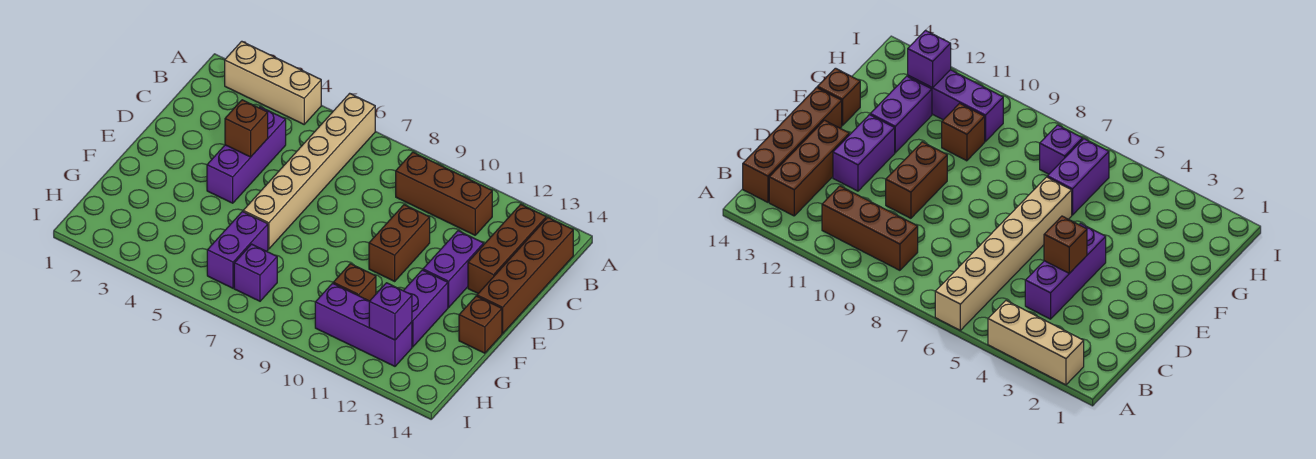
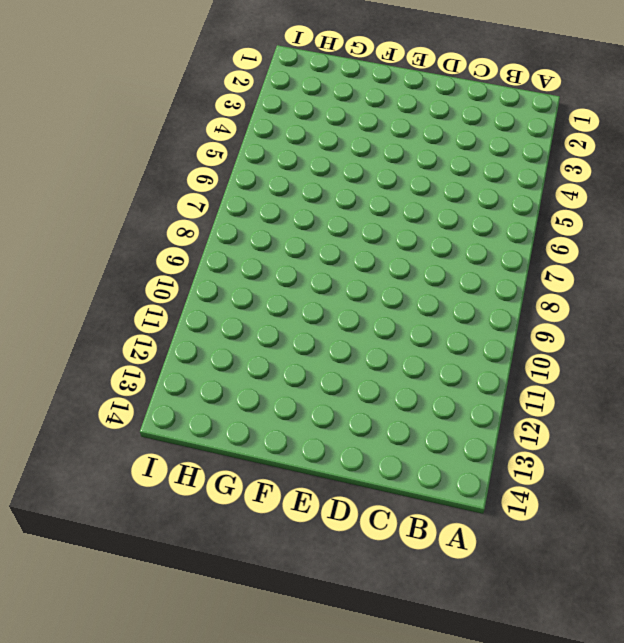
none -> tan brick A2:A4 level 1
none -> tan brick A6:F6 level 1
none -> brown brick B9:B11 level 1

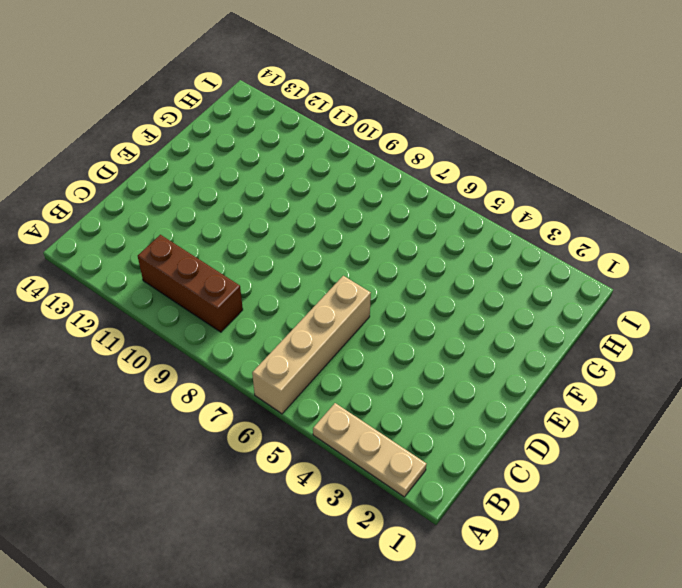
tan plate A2:A4 level 1 -> tan brick A2:A4 level 1
tan brick A6:D6 level 1 -> tan brick A6:F6 level 1
none -> brown brick B13:D13 level 1
none -> brown brick B14:E14 level 1
none -> purple brick C4:E4 level 1

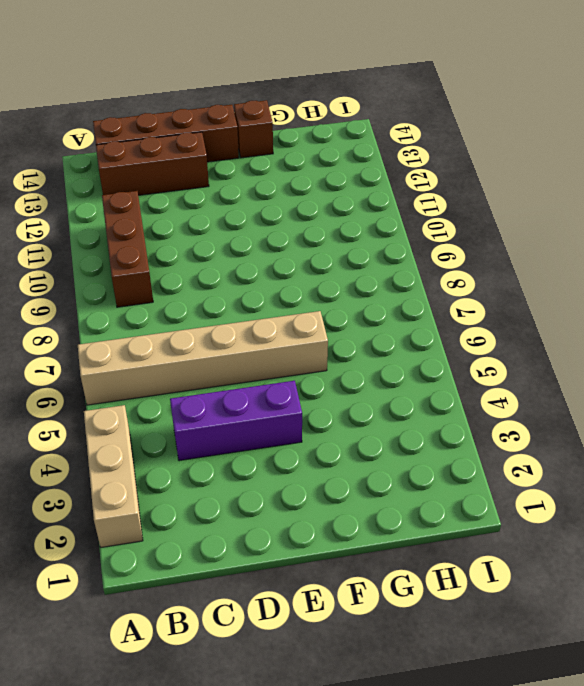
none -> brown brick D10:E10 level 1
none -> purple brick D12:E12 level 1
none -> purple brick F12:G12 level 1

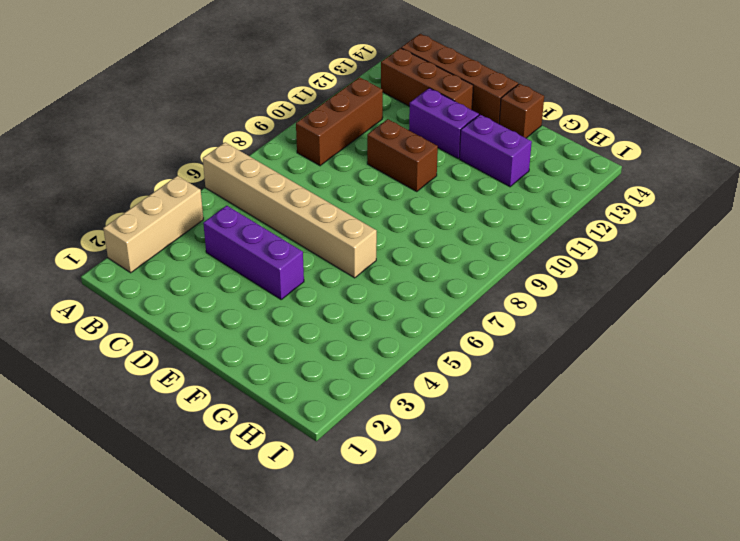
none -> purple brick G6:H6 level 1
none -> brown brick G10 level 1
none -> purple brick H7 level 1

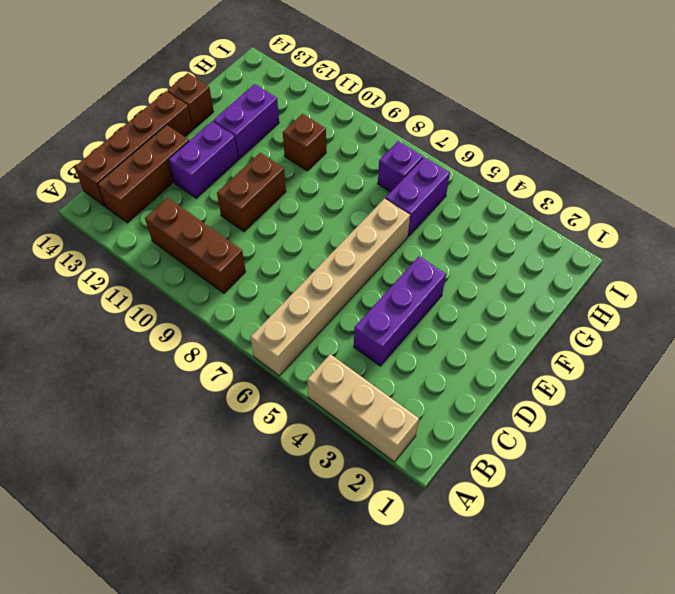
none -> purple brick H10:H12 level 1
none -> brown brick D4 level 2
none -> purple brick H12 level 2

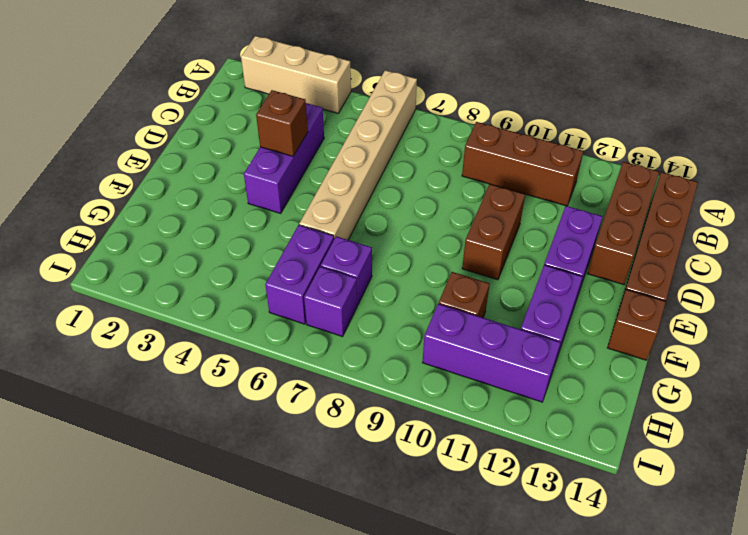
purple brick G7 level 1 -> purple brick H12 level 2

